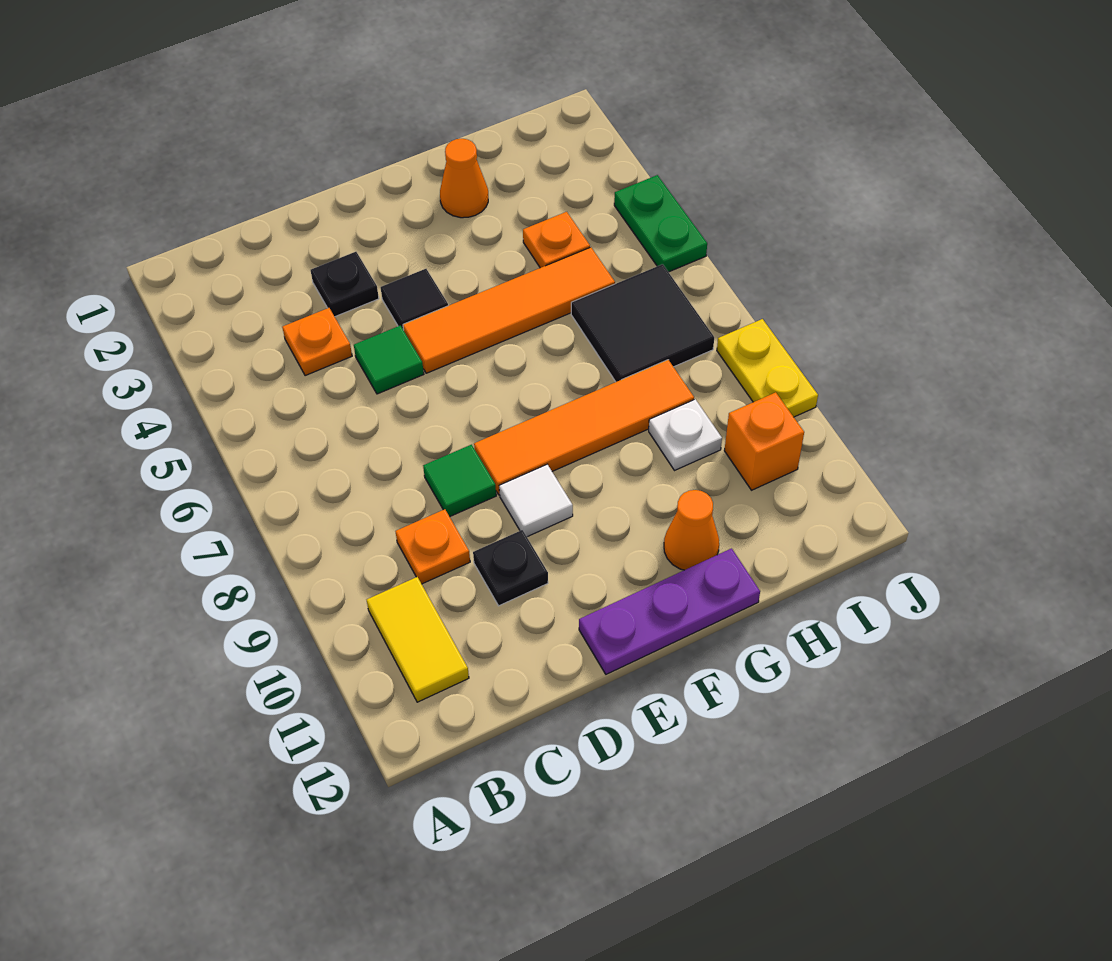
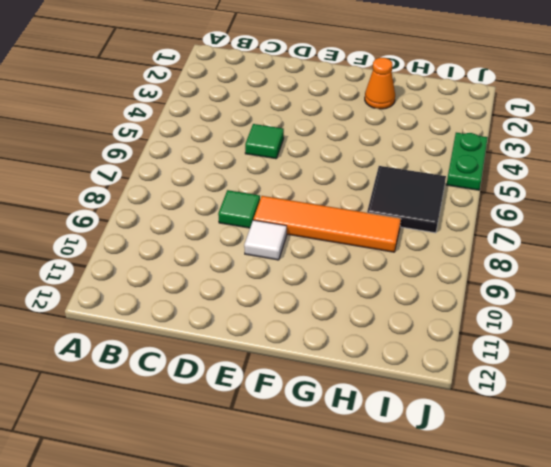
none -> yellow tile B10:B11 level 1
none -> orange plate C4 level 1
none -> orange plate C9 level 1

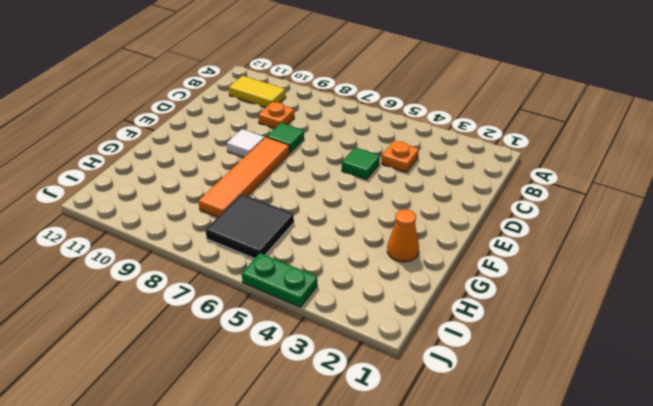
none -> black plate D3 level 1
none -> black plate D10 level 1
none -> black tile E4 level 1

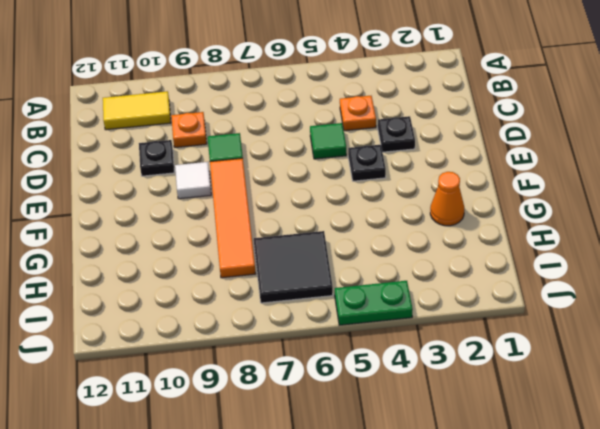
black plate E4 level 1 -> black tile E4 level 1
none -> orange tile E5:H5 level 1
none -> purple plate E12:G12 level 1
none -> orange cone G11 level 1

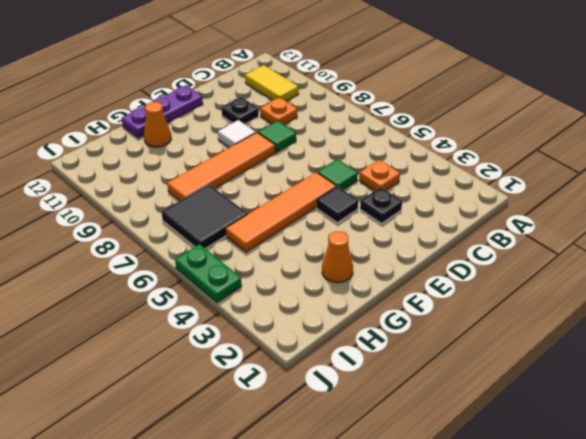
none -> orange plate H4 level 1
none -> white plate H9 level 1
none -> orange brick I10 level 1

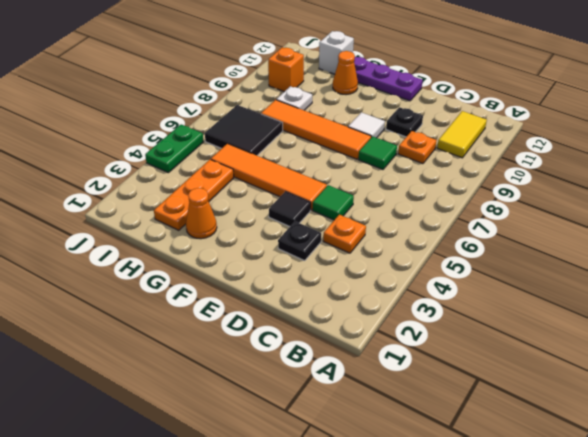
orange plate H2:H4 level 1 -> orange plate H4 level 1
white brick H12 level 1 -> none
none -> yellow plate J8:J9 level 1

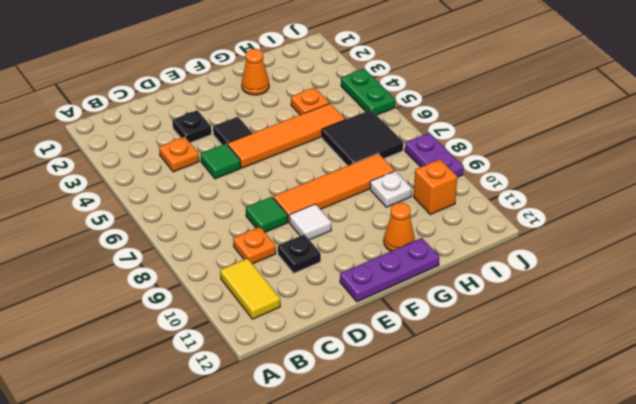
purple plate J8:J9 level 1 -> yellow plate J8:J9 level 1

